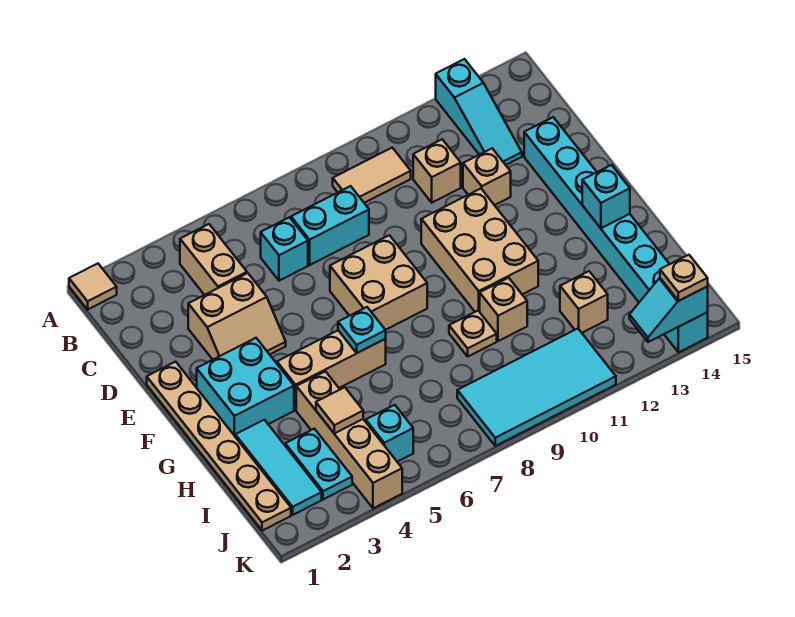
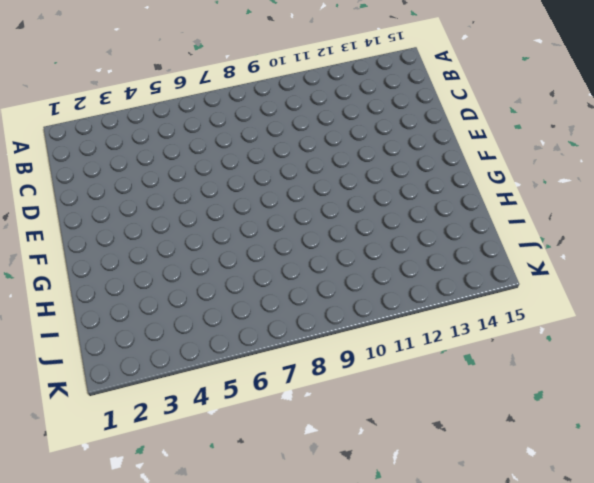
none -> tan tile A1 level 1
none -> cyan slope A13:C13 level 1 top A
none -> tan brick B4:C4 level 1

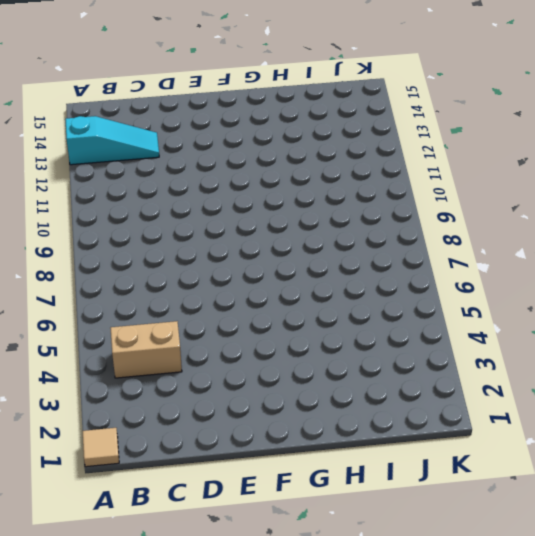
none -> tan tile B9:B10 level 1
none -> cyan brick C6 level 1
none -> cyan brick C7:C8 level 1

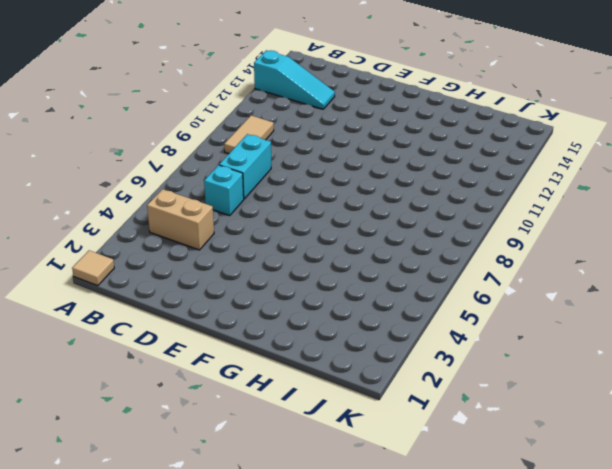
none -> tan brick C11 level 1
none -> tan slope D3:E4 level 1 top D
none -> tan brick D12 level 1

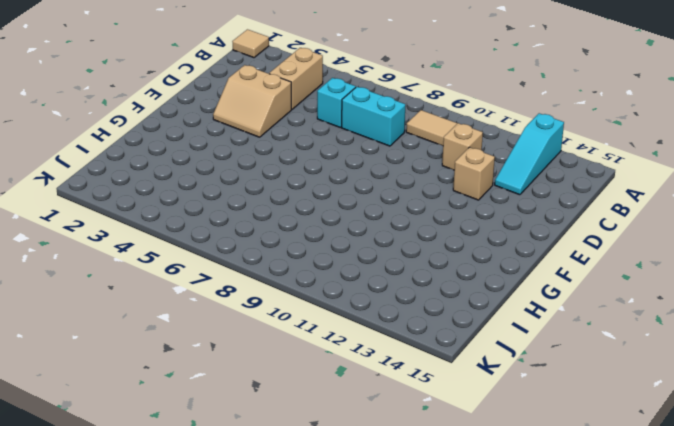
none -> cyan brick D14:K14 level 1
none -> tan plate E1:J1 level 1
none -> tan brick E7:F8 level 1

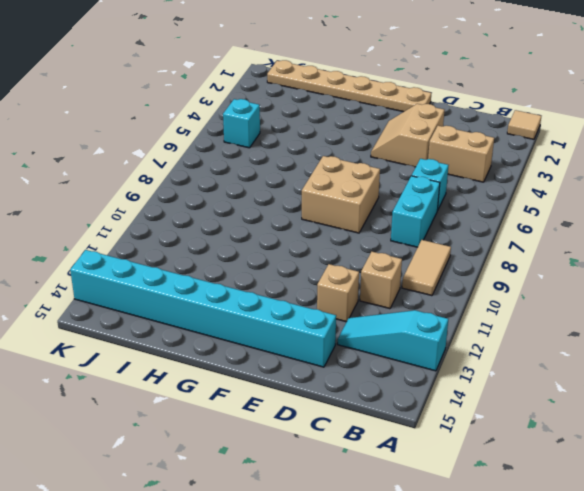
none -> tan brick E10:G11 level 1
none -> cyan brick F2:G3 level 1
none -> tan brick G4:G6 level 1

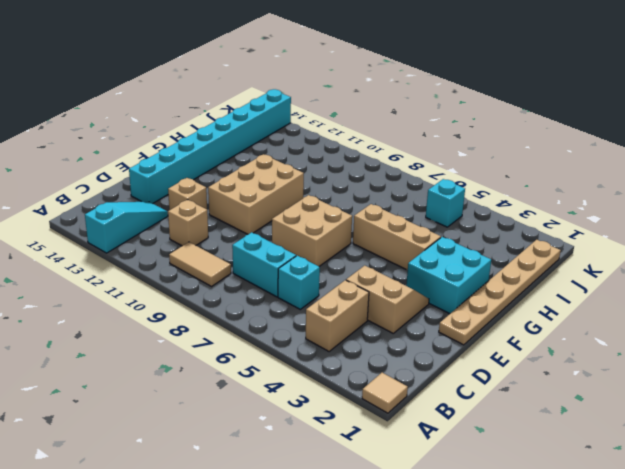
none -> cyan tile H2:J2 level 1
none -> tan brick H4:K4 level 1
none -> tan plate H9 level 1

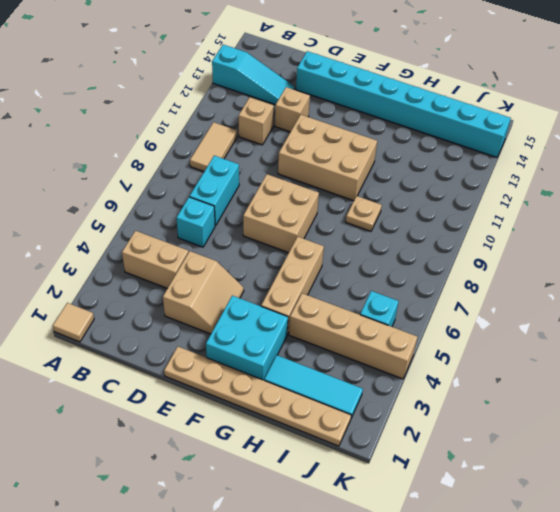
none -> tan brick H10 level 1
none -> cyan plate I3:J3 level 1
none -> tan brick I12 level 1

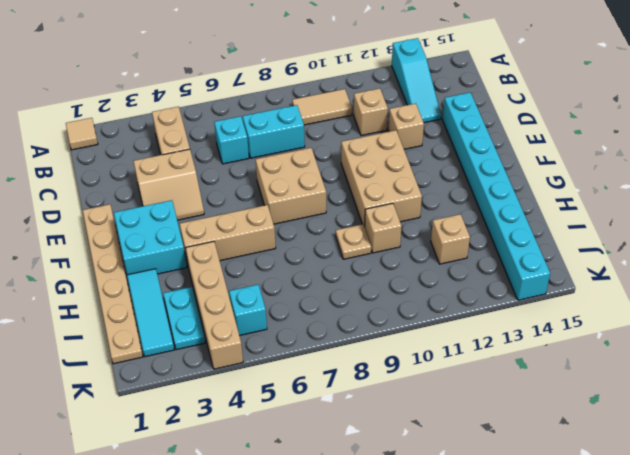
none -> cyan tile J8:K11 level 1
none -> cyan plate G6 level 2
none -> cyan brick G14 level 2

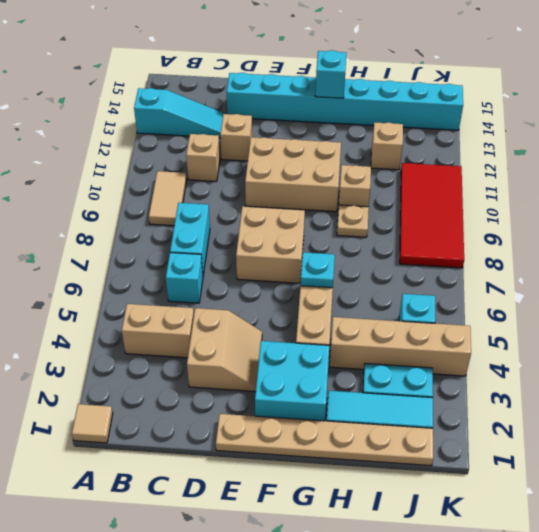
red tile J8:K11 level 1 -> cyan tile J8:K11 level 1
none -> tan tile I4 level 2
none -> cyan slope K13:K14 level 2 top 14
none -> tan plate K14 level 3

